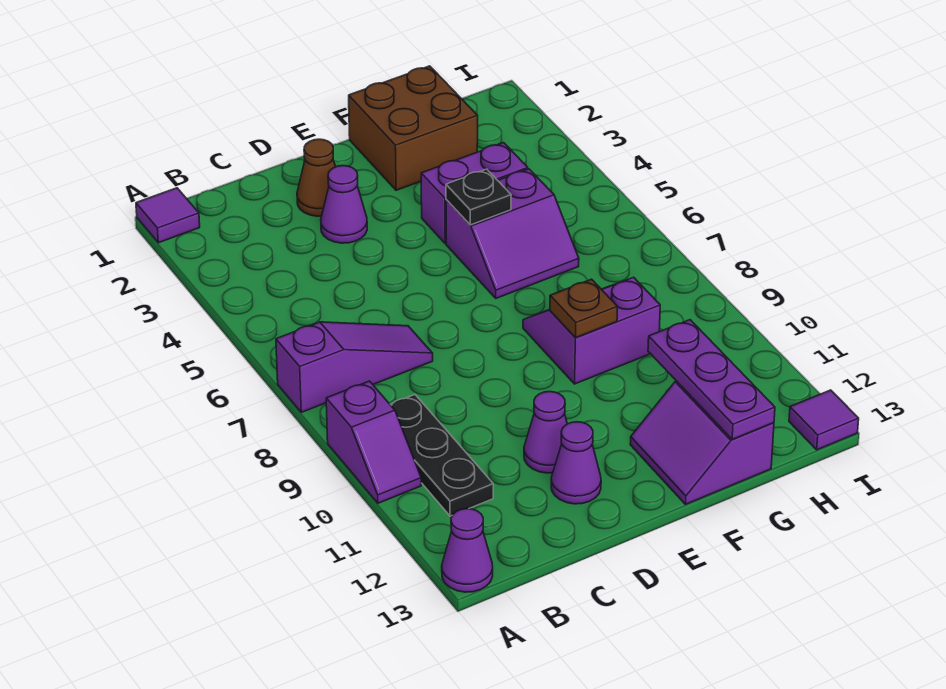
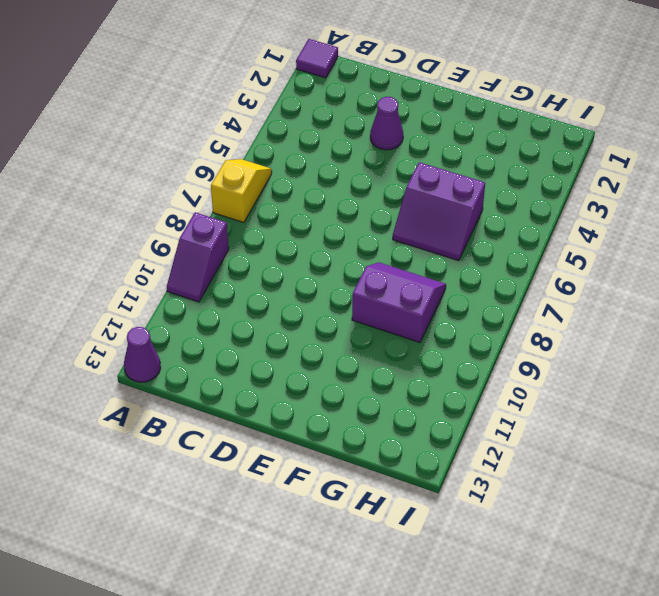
yellow slope A6:A7 level 1 top 7 -> purple slope A7:C7 level 1 top A
none -> black plate B9:B11 level 1
none -> brown cone D2 level 1
none -> purple cone D11 level 1

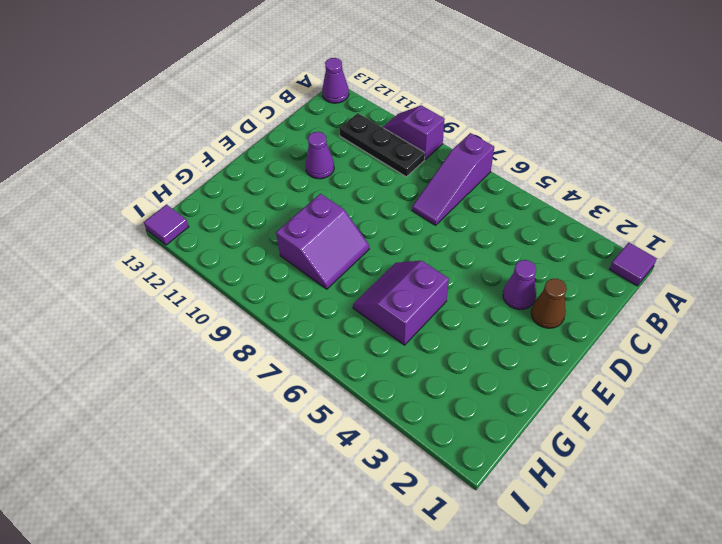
none -> purple cone D12 level 1
none -> brown brick F1:G2 level 1
none -> purple brick F4:G4 level 1

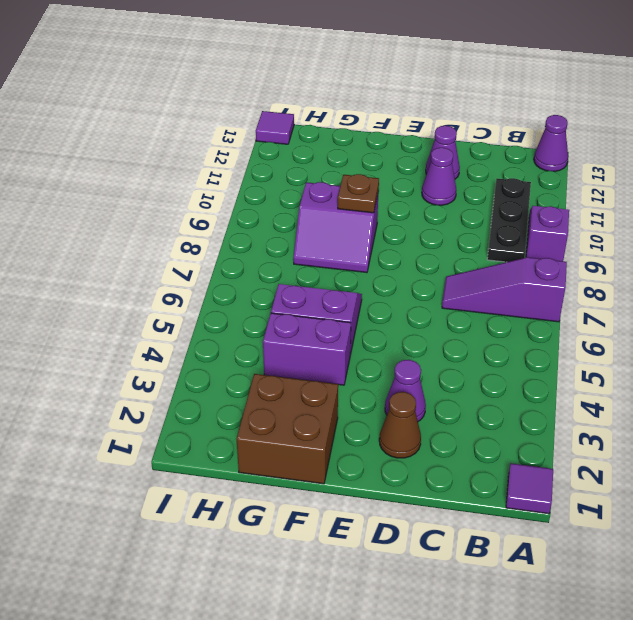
none -> purple slope F12:G13 level 1 top G
none -> black plate F5 level 2
none -> purple plate G11:G13 level 2

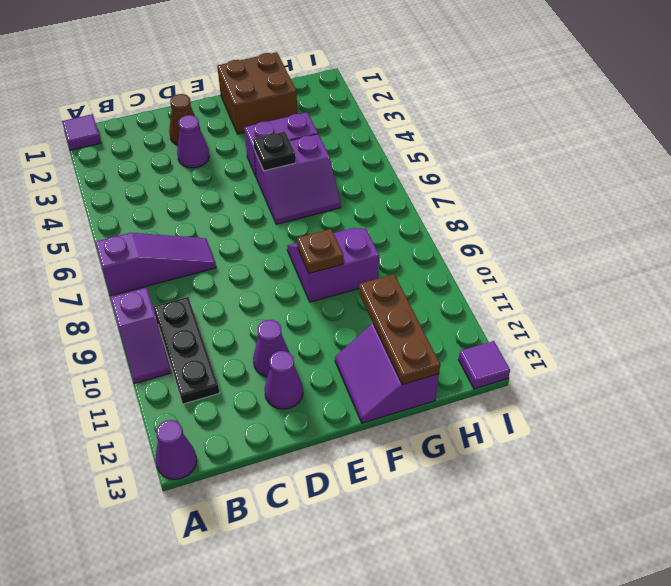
brown plate G11:G13 level 2 -> purple plate G11:G13 level 2

